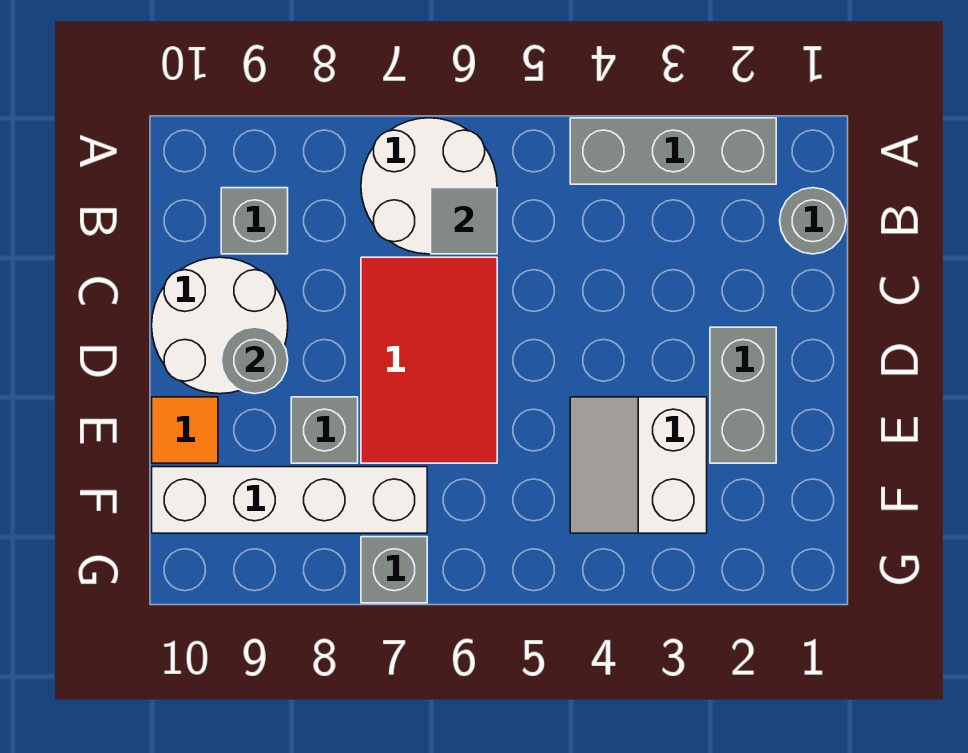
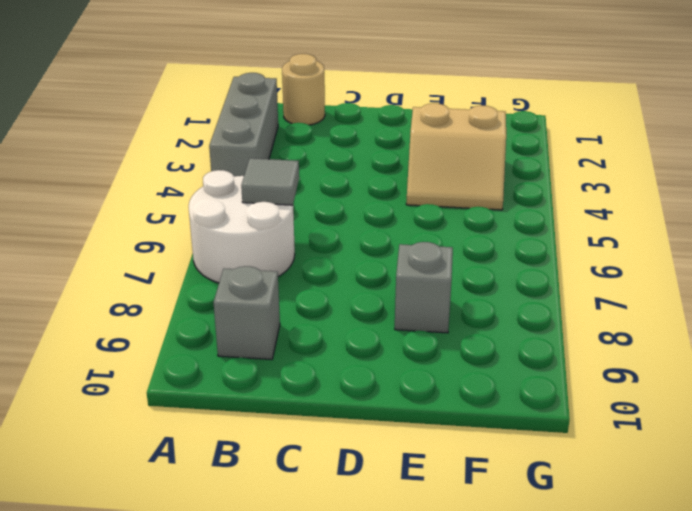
tan round brick B1 level 1 -> grey round brick B1 level 1
tan slope E3:F4 level 1 top 3 -> white slope E3:F4 level 1 top 3
none -> red tile C6:E7 level 1
none -> white round brick C9:D10 level 1
none -> grey brick D2:E2 level 1

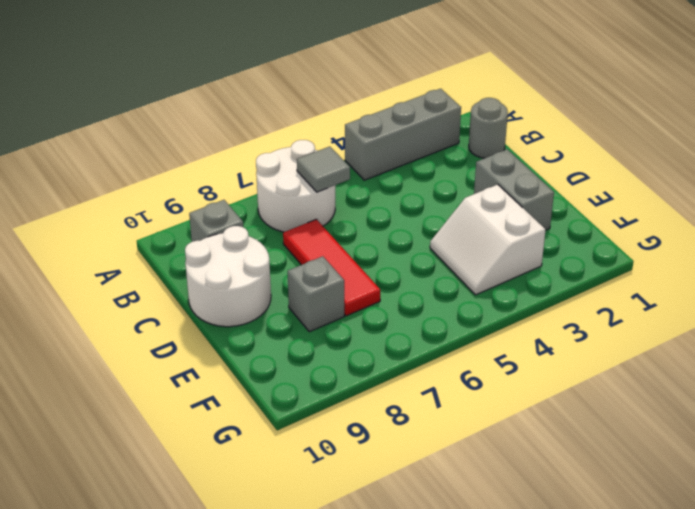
red tile C7:E7 level 1 -> red tile C6:E7 level 1
none -> orange tile E10 level 1
none -> white brick F7:F10 level 1
none -> grey brick G7 level 1

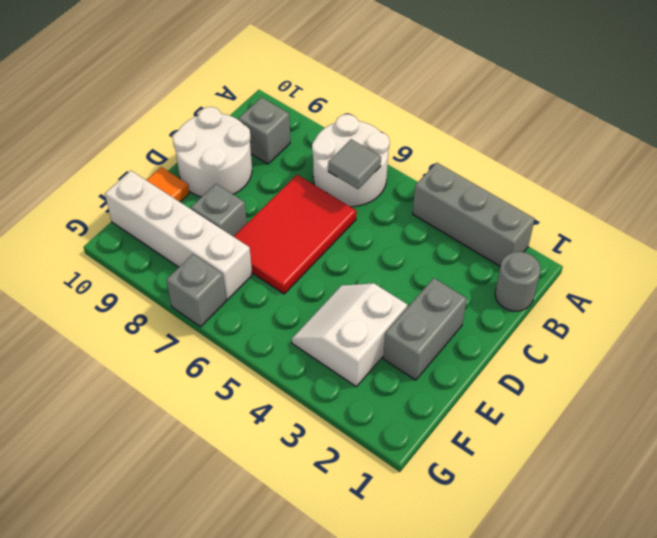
none -> grey round brick D9 level 2

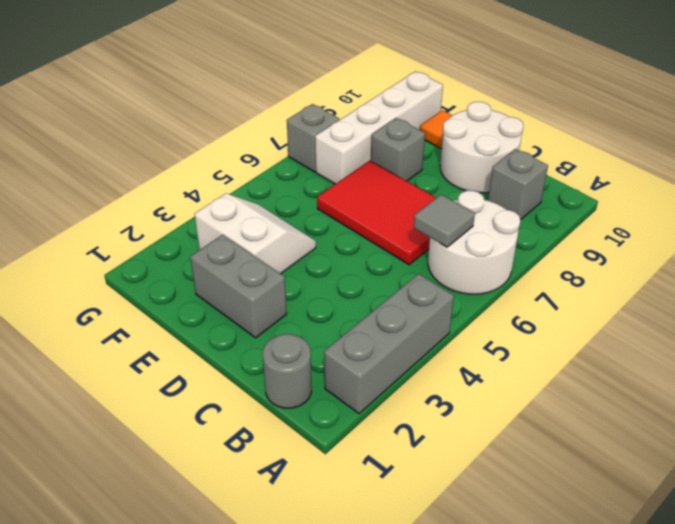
none -> grey round brick D9 level 2

